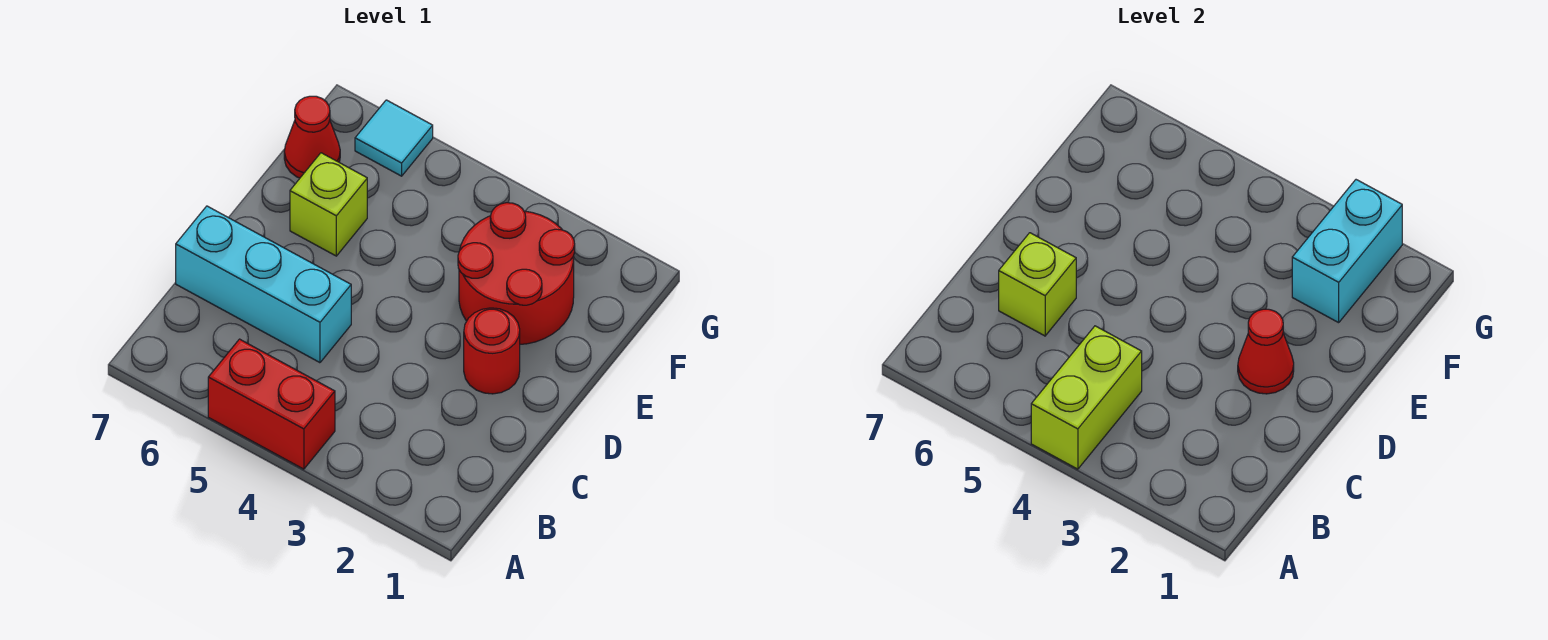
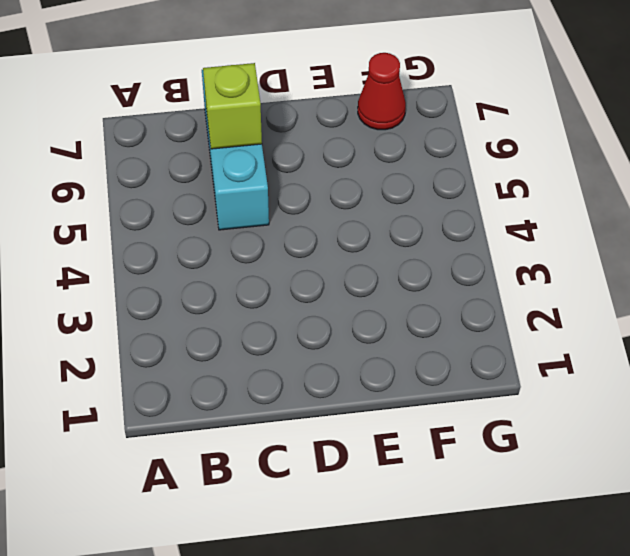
none -> red brick A4:A5 level 1
none -> red round brick D2 level 1

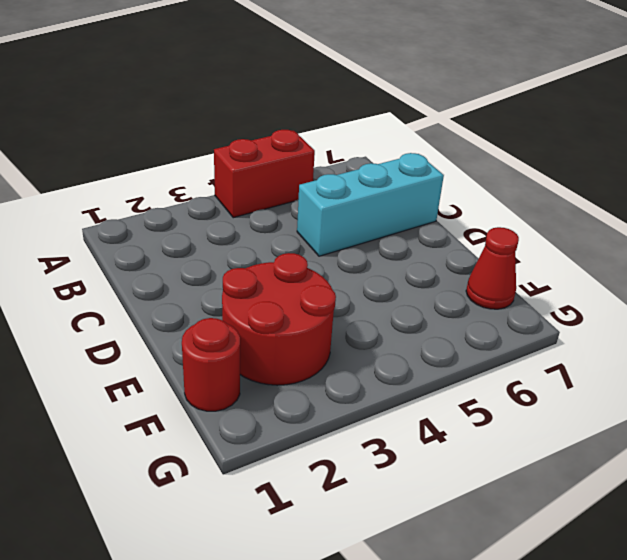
red round brick F1 level 1 -> red round brick D2 level 1
none -> lime brick E6 level 1
none -> cyan tile G6 level 1

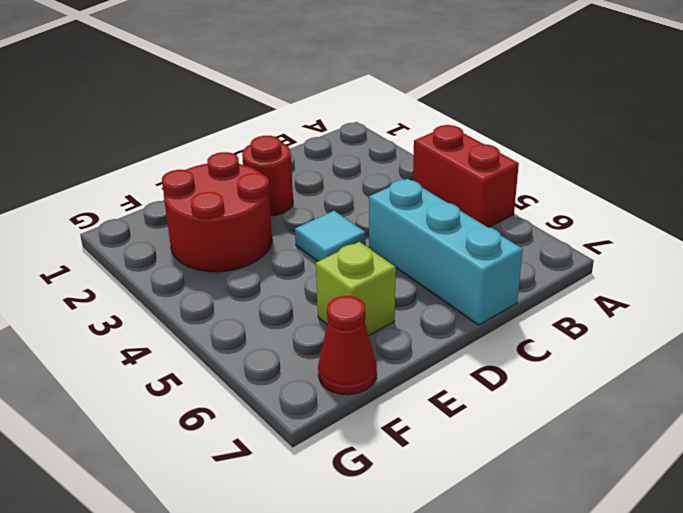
cyan tile D4 level 1 -> cyan tile G6 level 1
none -> lime brick A4:B4 level 2
none -> lime brick C6 level 2

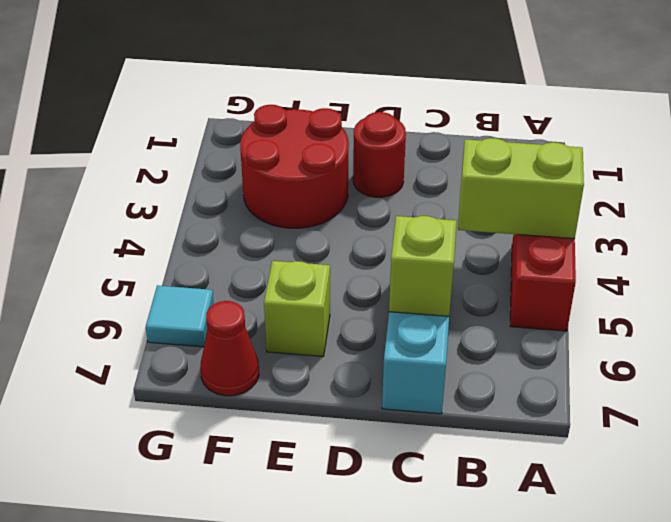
none -> red cone D2 level 2
none -> cyan brick F2:G2 level 2

